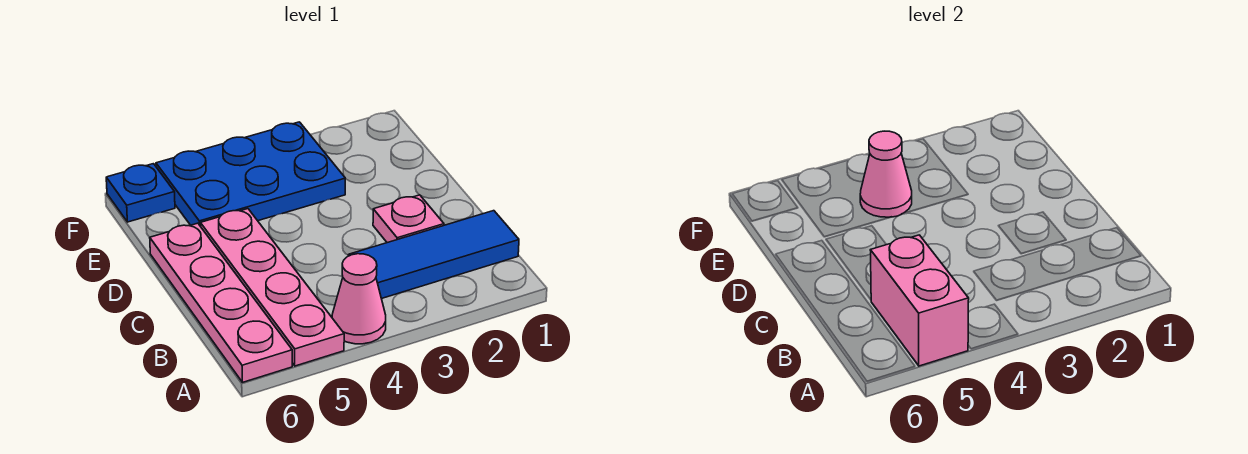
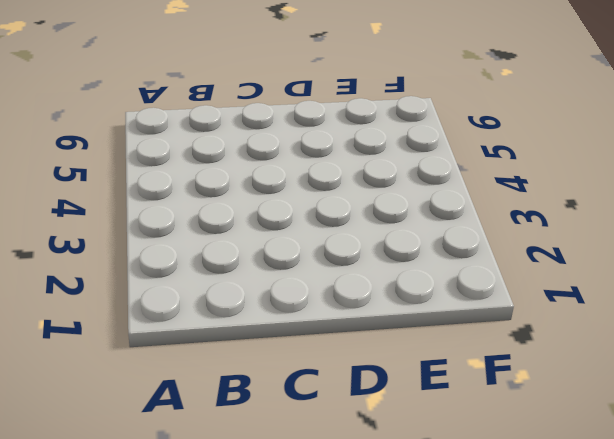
none -> pink cone A4 level 1
none -> pink plate A5:D5 level 1

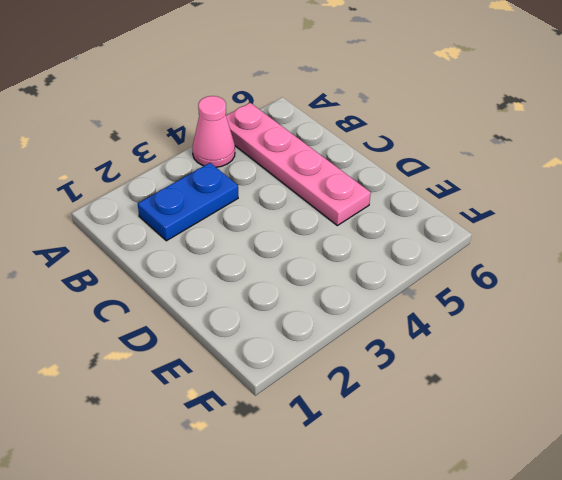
blue plate B2:B3 level 1 -> blue tile B1:B3 level 1
none -> pink plate A6:D6 level 1
none -> pink plate C2 level 1

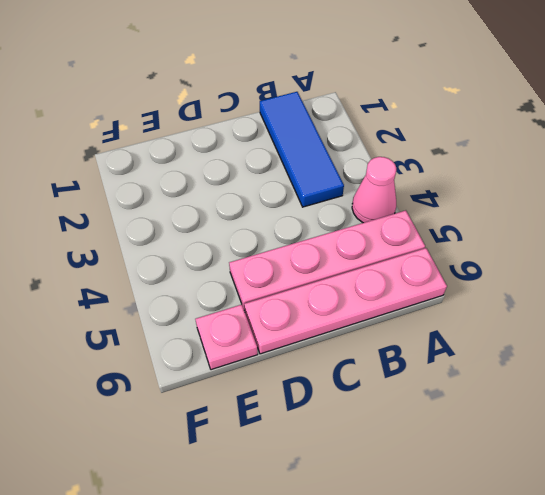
pink plate E6 level 1 -> pink plate C2 level 1
none -> blue plate E3:F5 level 1
none -> blue plate F6 level 1

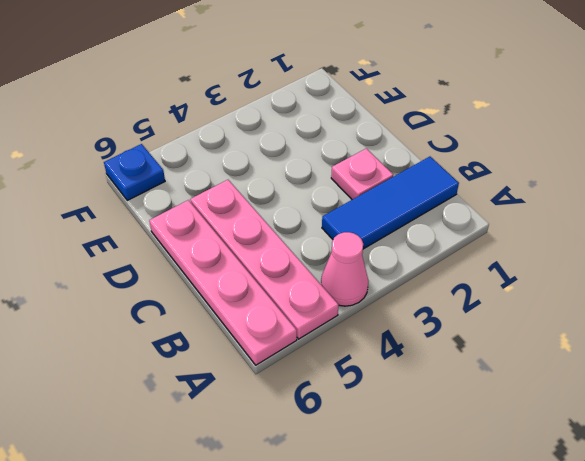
none -> blue plate E3:F5 level 1
none -> pink brick A5:B5 level 2

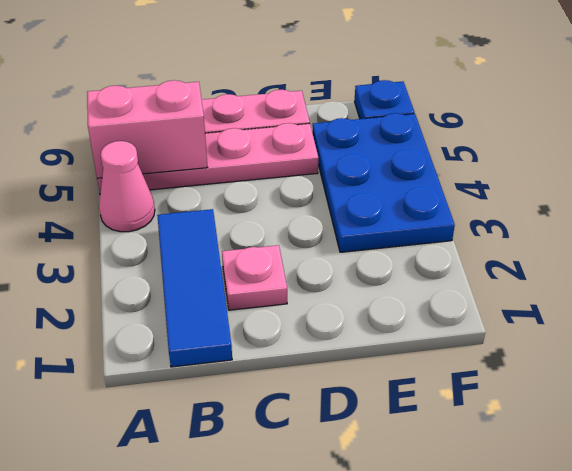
none -> pink cone E4 level 2

